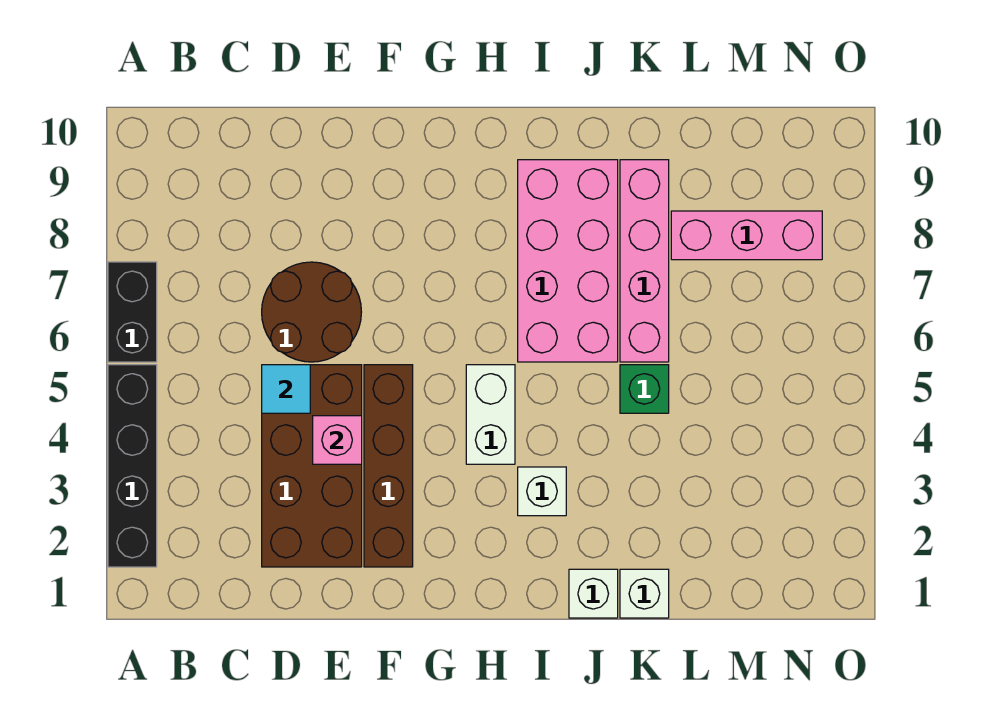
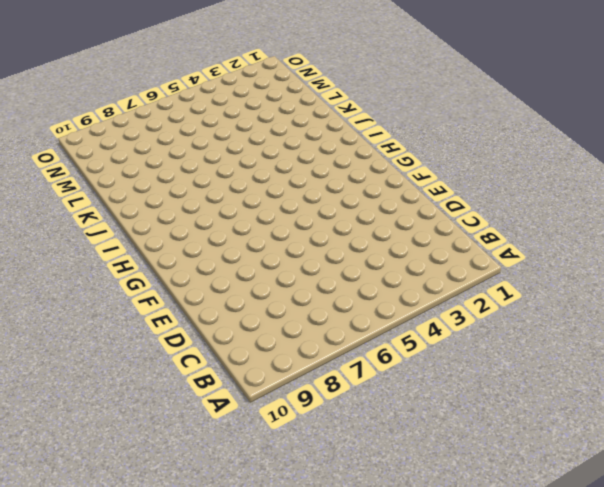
none -> black brick A2:A5 level 1
none -> black brick A6:A7 level 1
none -> brown brick D2:E5 level 1

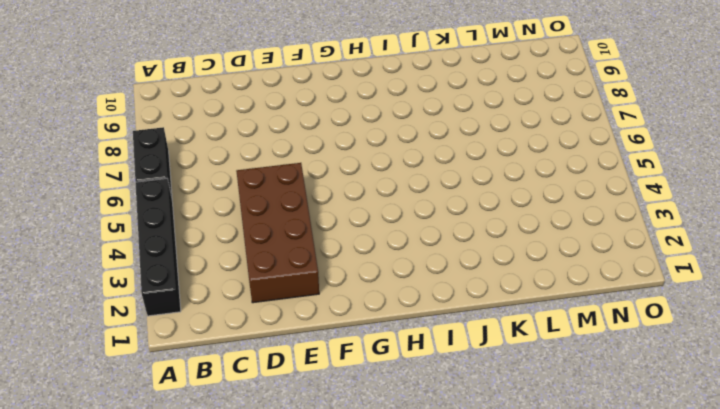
none -> brown round brick D6:E7 level 1
none -> brown brick F2:F5 level 1
none -> white brick H4:H5 level 1

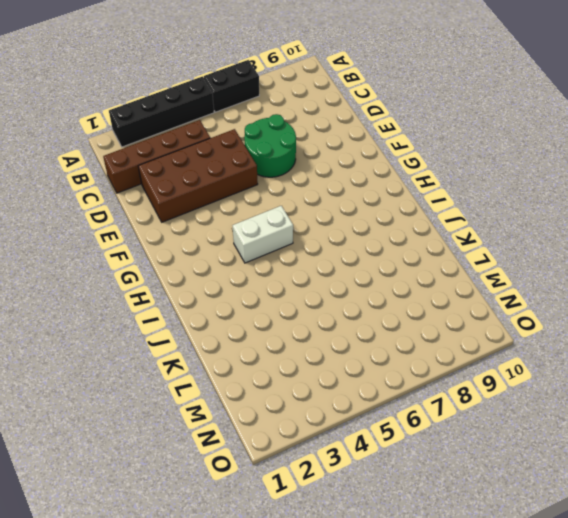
brown brick C1:C4 level 1 -> brown brick F2:F5 level 1
green round brick D6:E7 level 1 -> brown round brick D6:E7 level 1
none -> white brick I3 level 1
none -> pink brick I6:J9 level 1
none -> white brick J1 level 1

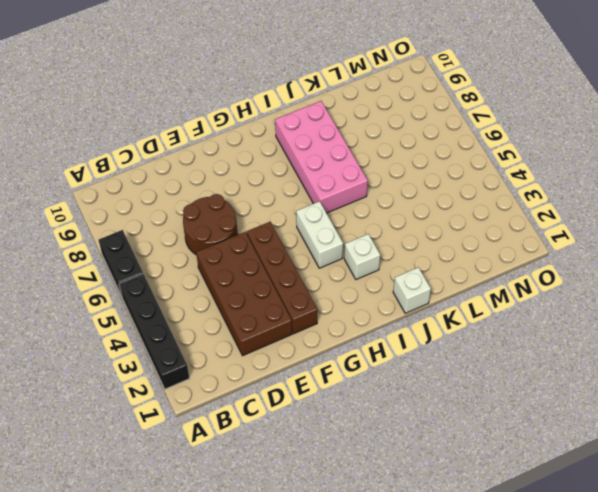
none -> white brick K1 level 1
none -> green brick K5 level 1
none -> pink brick K6:K9 level 1

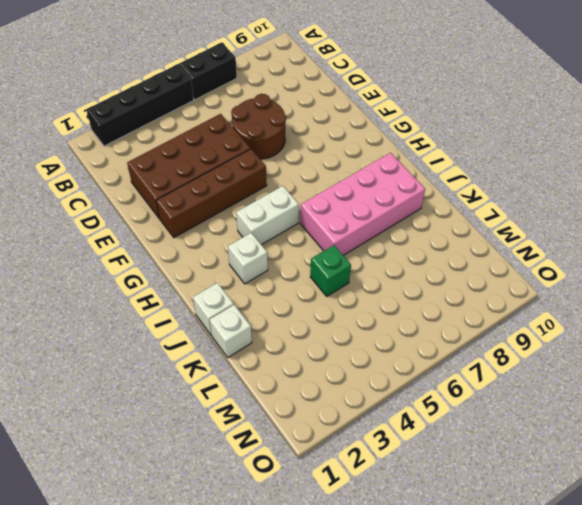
none -> pink brick K6:K9 level 1
none -> pink brick L8:N8 level 1
none -> cyan tile D5 level 2

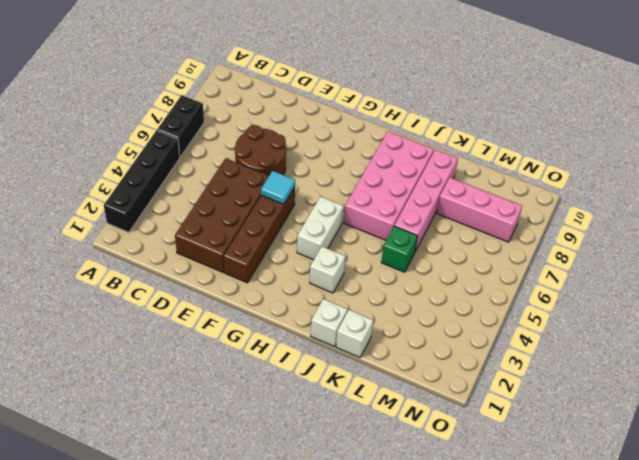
cyan tile F5 level 2 -> cyan tile D5 level 2
none -> pink brick E4 level 2

